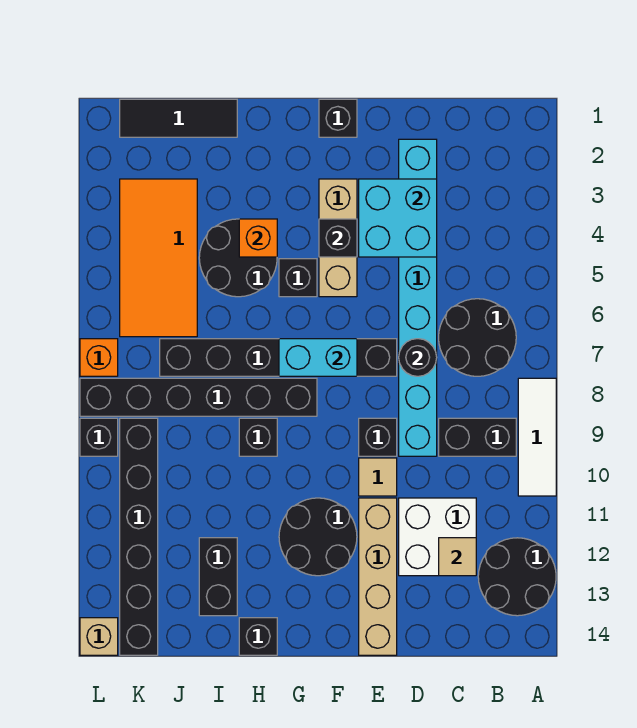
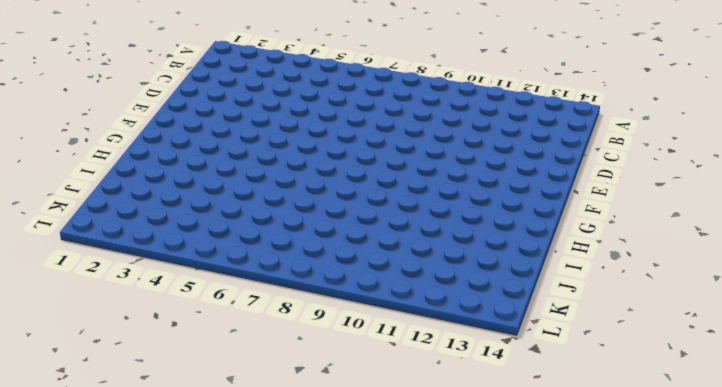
none -> white tile A8:A10 level 1
none -> black round brick A12:B13 level 1
none -> black round brick B6:C7 level 1
none -> black brick B9:C9 level 1

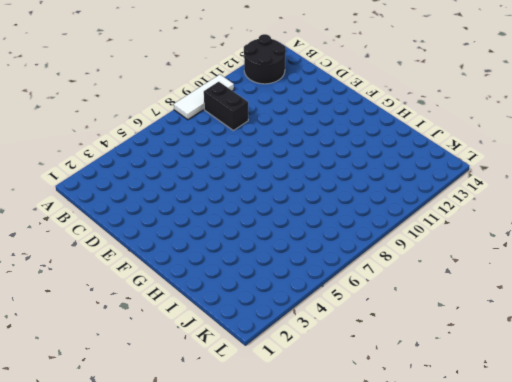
none -> black round brick B6:C7 level 1
none -> white brick C11:D12 level 1
none -> cyan brick D2:D9 level 1
none -> black brick E7:J7 level 1

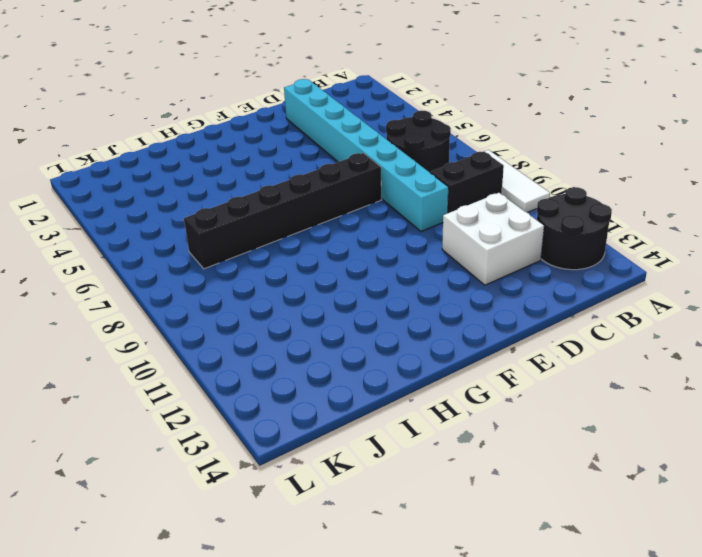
none -> black brick E9 level 1
none -> tan tile E10 level 1
none -> tan brick E11:E14 level 1
none -> black brick F1 level 1

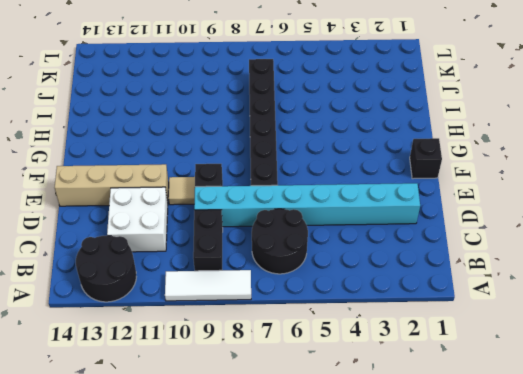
none -> tan brick F3:F5 level 1
none -> black round brick F11:G12 level 1
none -> black brick G5 level 1
none -> black brick G8:L8 level 1

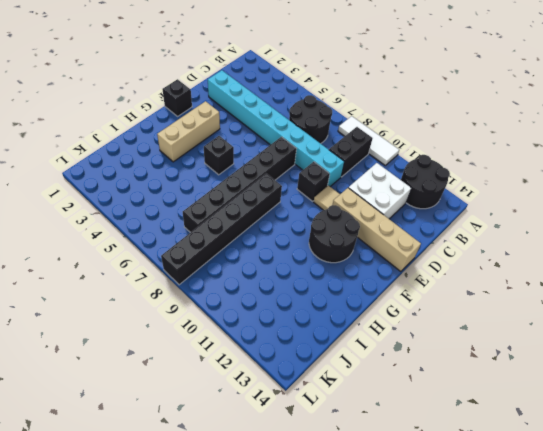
tan brick F3:H3 level 1 -> tan brick F3:F5 level 1
none -> black round brick H4:I5 level 1
none -> black brick H9 level 1
none -> black brick H14 level 1
none -> black tile I1:K1 level 1

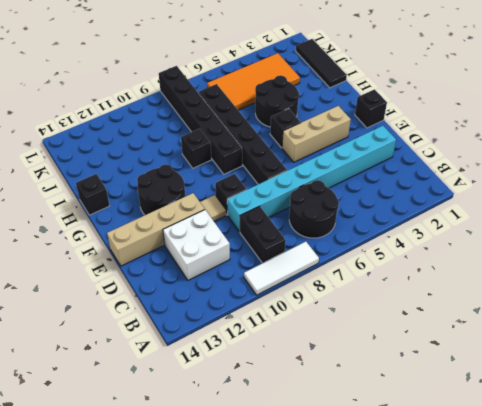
none -> black round brick A12:B13 level 1
none -> black brick I12:I13 level 1
none -> black brick K9:K14 level 1
none -> orange brick L7 level 1

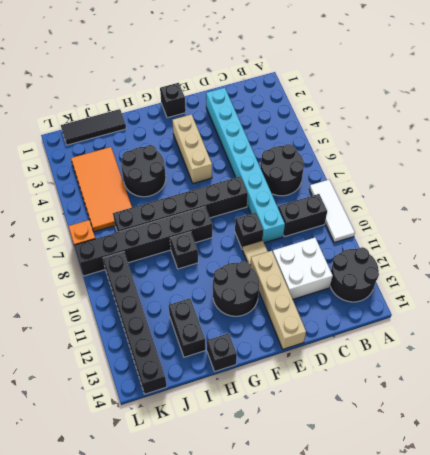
none -> black brick G5 level 1
none -> black brick L9 level 1
none -> tan brick L14 level 1
none -> tan tile C12 level 2

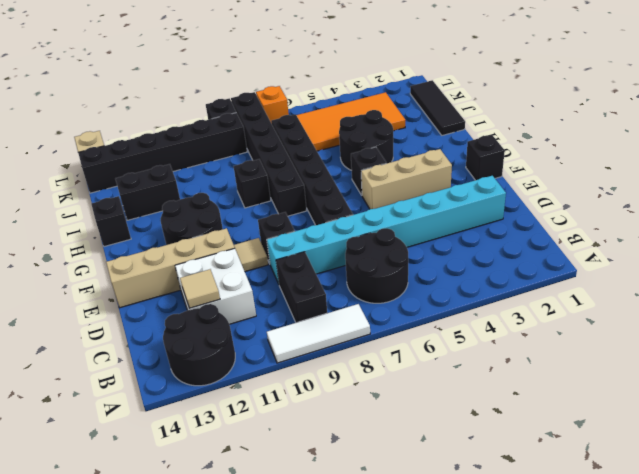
none -> cyan brick D3:E4 level 2
none -> black round brick D7 level 2
none -> black brick F4 level 2
none -> cyan brick F7:G7 level 2

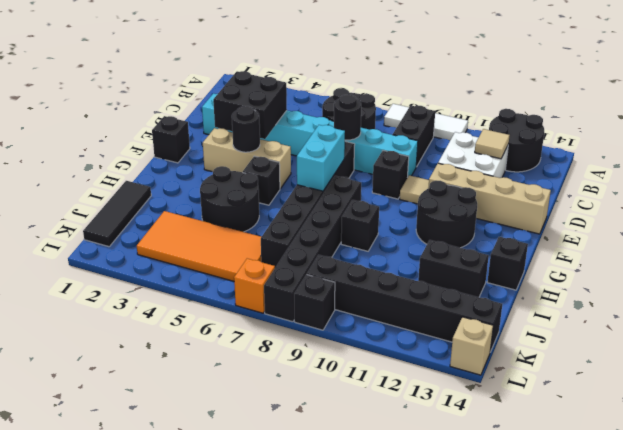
black brick D3:E4 level 2 -> cyan brick D3:E4 level 2
black round brick F4 level 2 -> black brick F4 level 2
none -> orange brick H4 level 2

